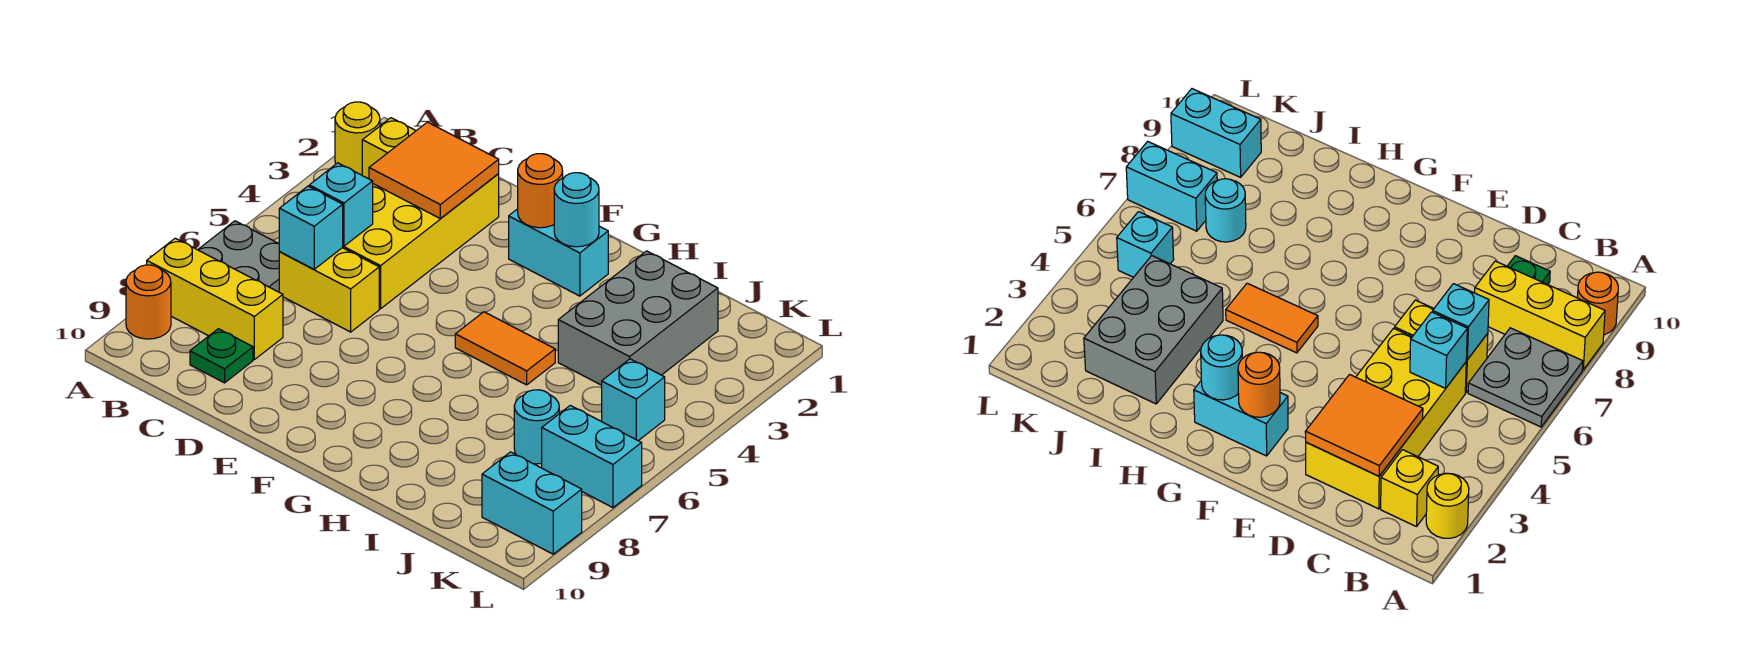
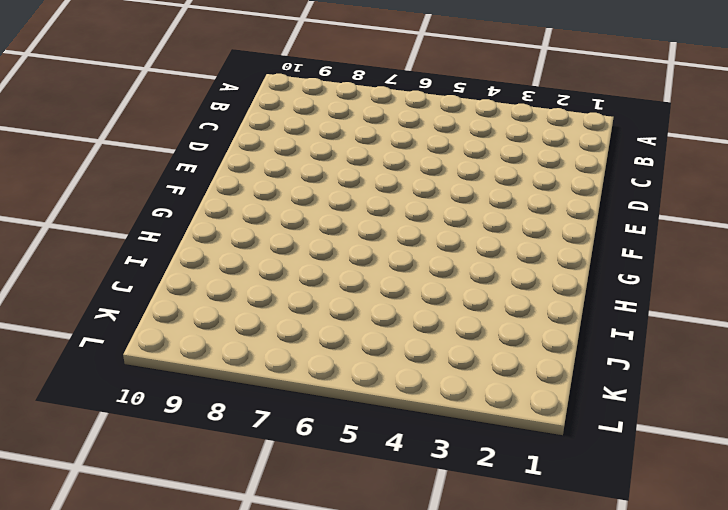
none -> yellow round brick A2 level 1
none -> grey plate A6:B7 level 1
none -> yellow brick A8:C8 level 1

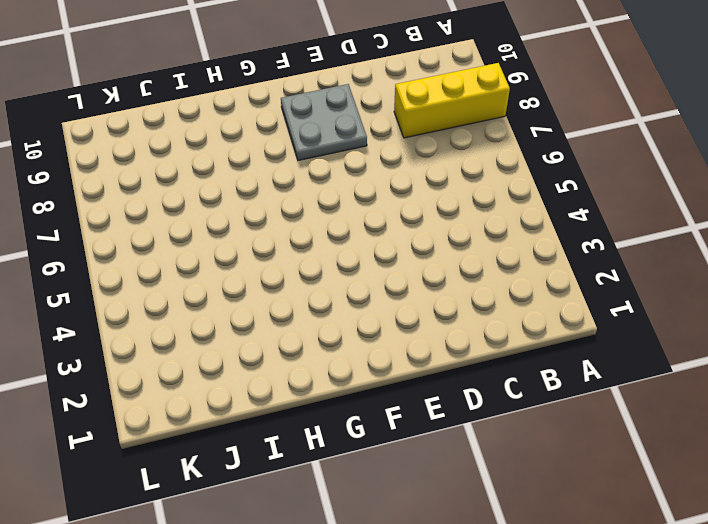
grey plate E8:F9 level 1 -> grey plate A6:B7 level 1
none -> yellow round brick A2 level 1
none -> orange round brick A9 level 1
none -> yellow brick B2 level 1

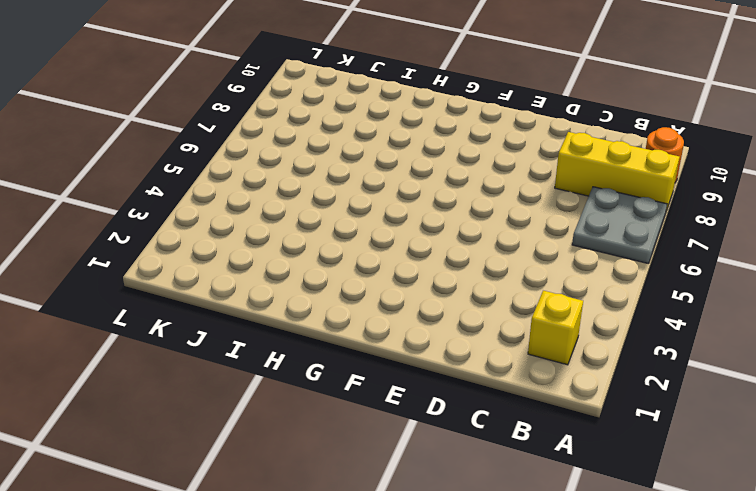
none -> yellow round brick A2 level 1
none -> yellow brick C2:D5 level 1
none -> yellow brick C6:D6 level 1

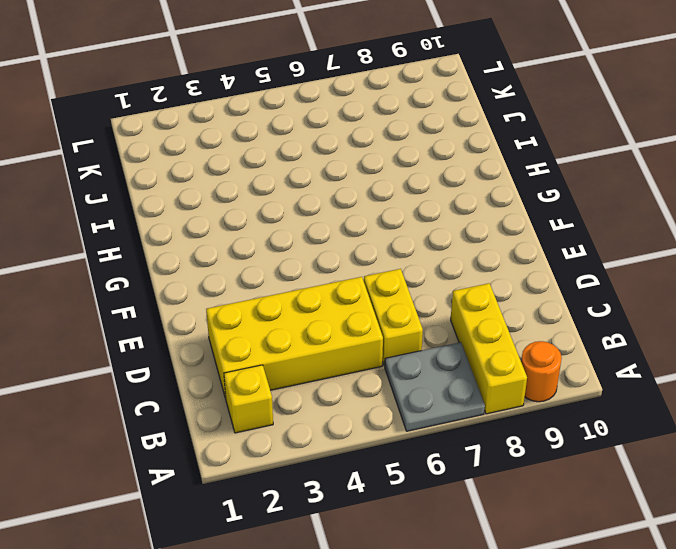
none -> yellow round brick A2 level 1
none -> green plate C9 level 1
none -> cyan brick F2:G2 level 1

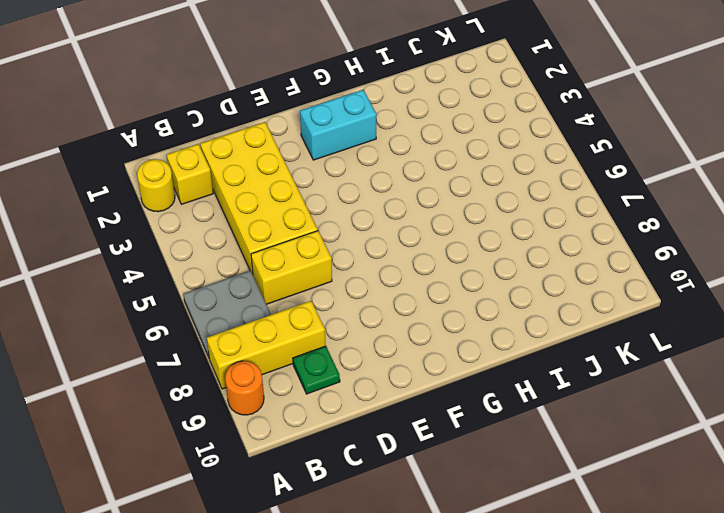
none -> orange tile G5:H5 level 1
none -> grey brick I2:J4 level 1
none -> cyan round brick J7 level 1

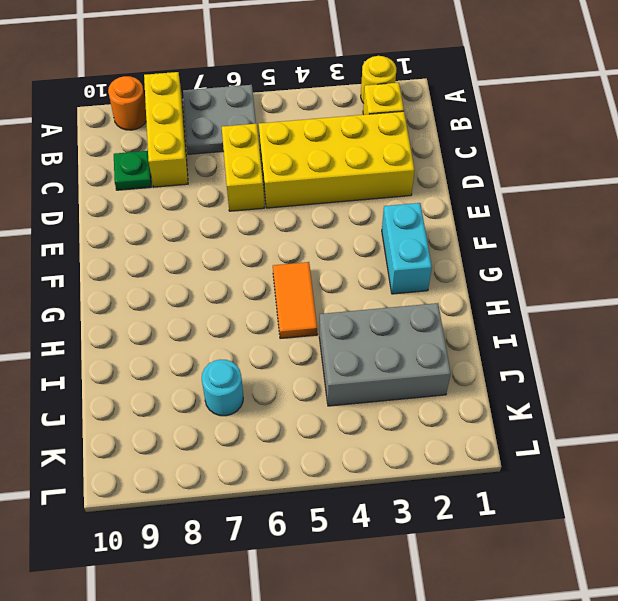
none -> cyan brick K5 level 1
none -> cyan brick K7:L7 level 1
none -> cyan brick K9:L9 level 1

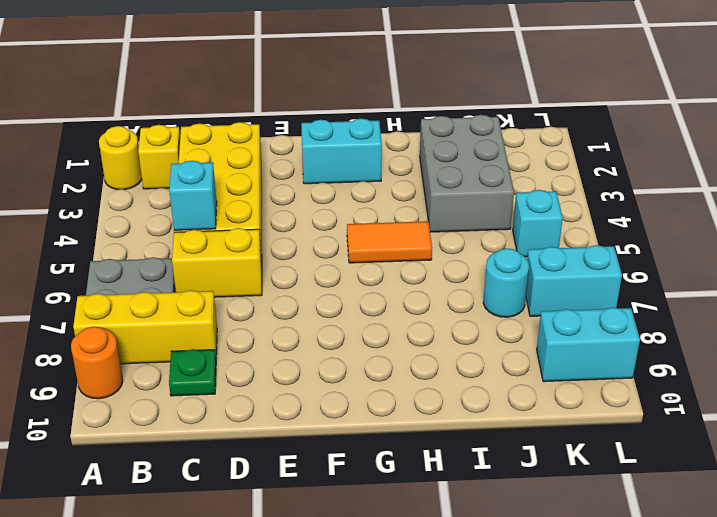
none -> orange tile C2:D3 level 2
none -> cyan brick C6 level 2
none -> orange round brick F2 level 2

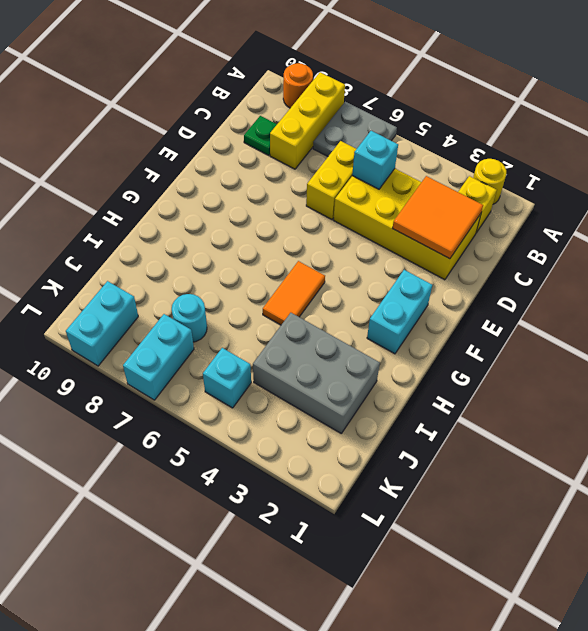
none -> cyan brick C6 level 2
none -> orange round brick F2 level 2
none -> cyan round brick G2 level 2

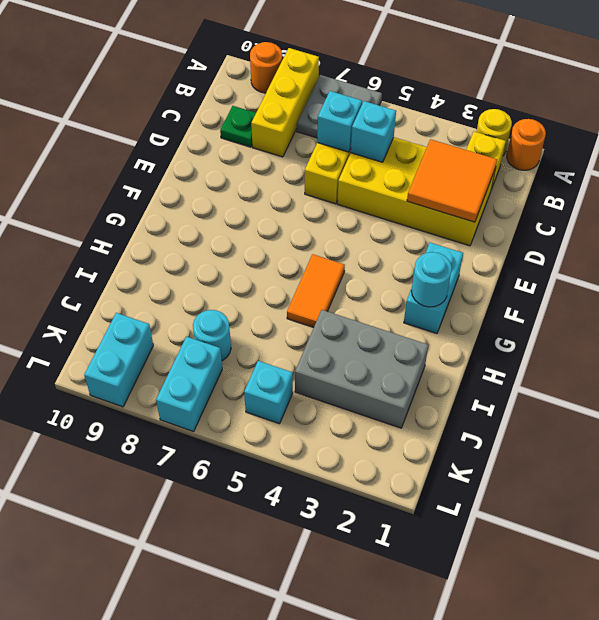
orange round brick A1 level 1 -> orange round brick F2 level 2

